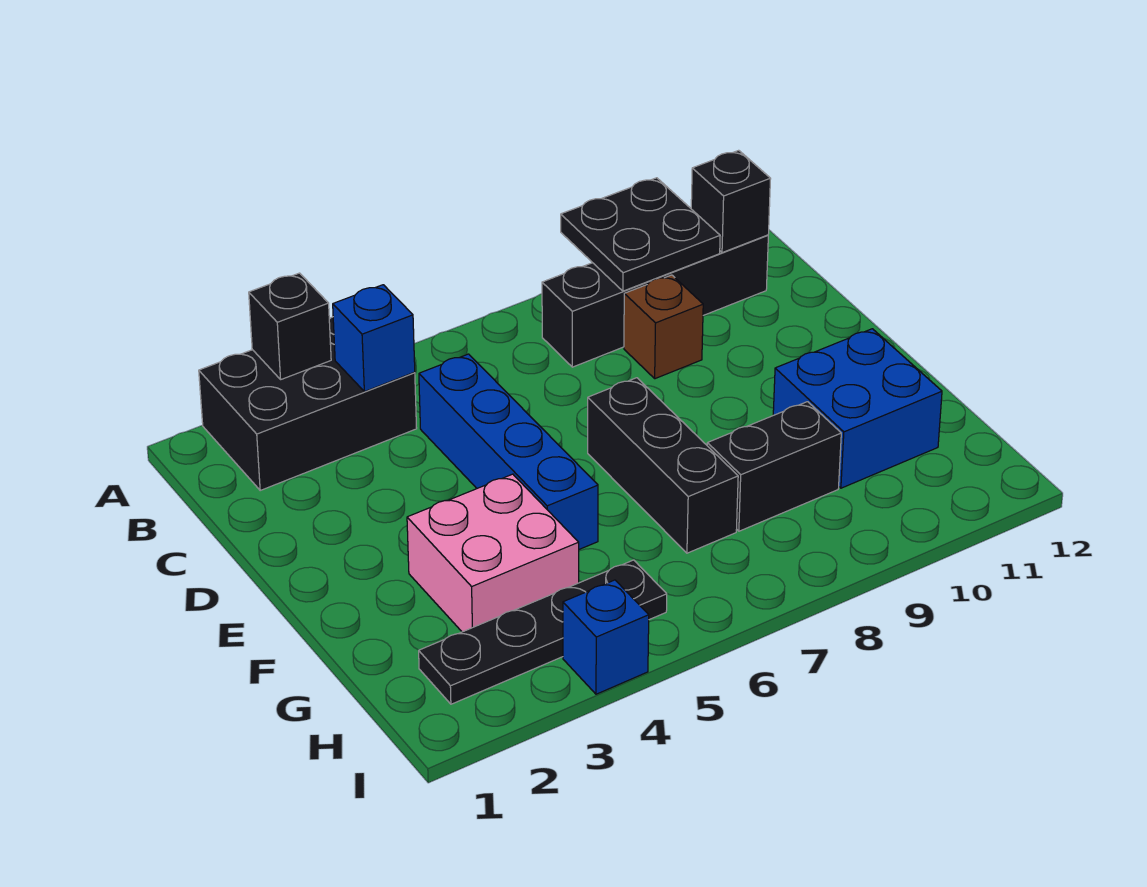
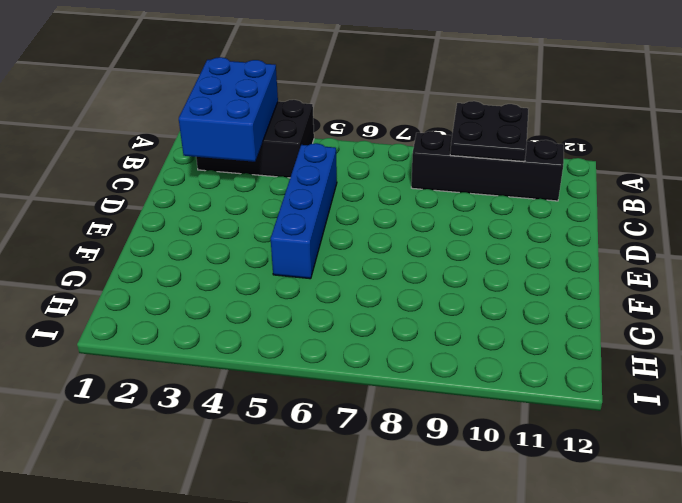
blue brick A2:C3 level 2 -> black brick A3 level 2
none -> brown brick C9 level 1
none -> black brick E7:G7 level 1
none -> pink brick F3:G4 level 1

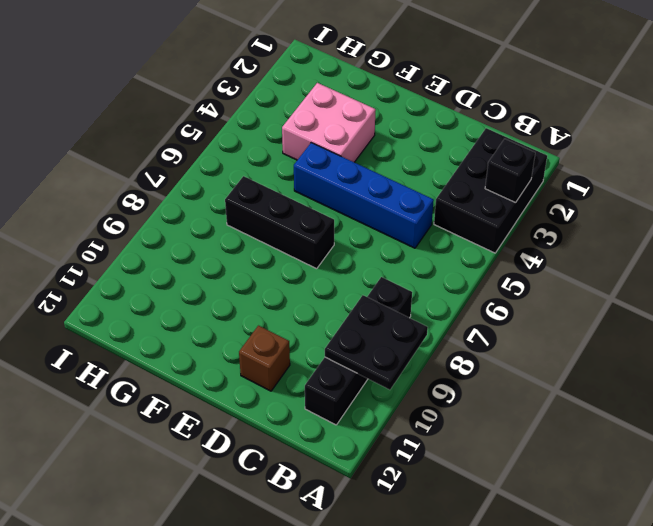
brown brick D11 level 1 -> brown brick C9 level 1
none -> blue brick F10:G11 level 1
none -> black brick G8:G9 level 1
none -> black plate H2:H5 level 1

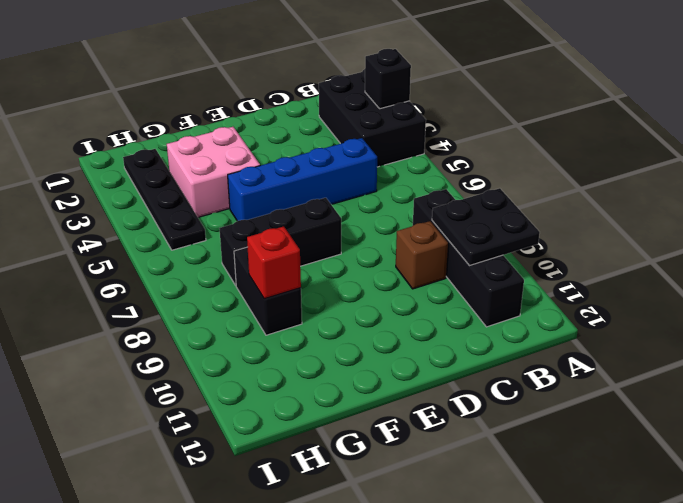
red brick G9 level 2 -> none
none -> blue brick F10:G11 level 1
none -> blue brick I4 level 1
none -> blue brick B4 level 2

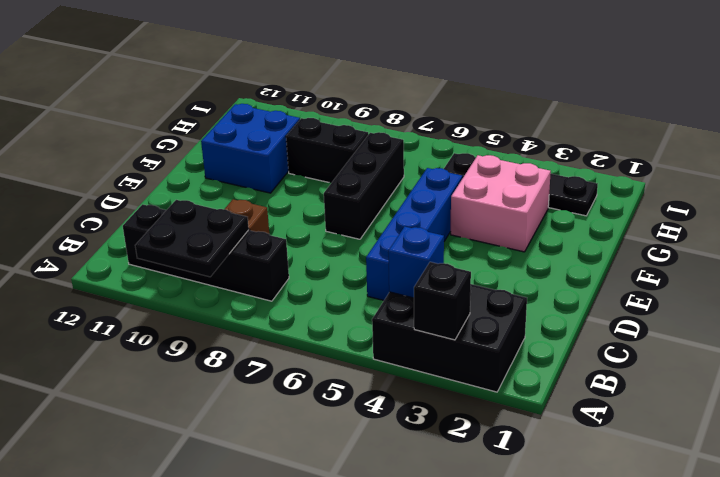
none -> blue brick I4 level 1
none -> black brick B11 level 2

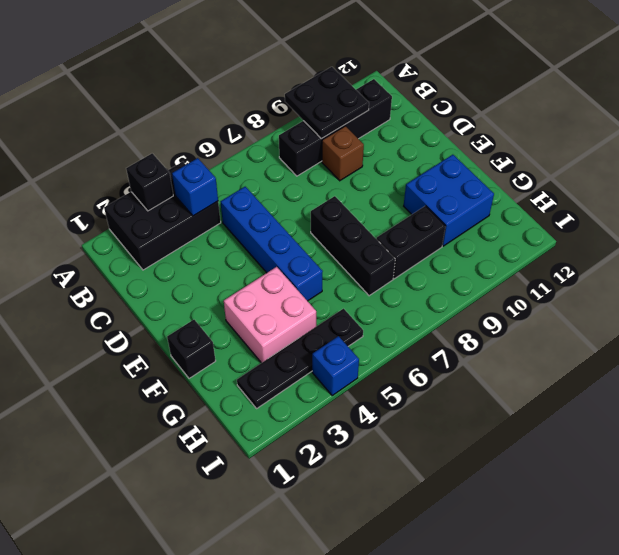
black brick F1 level 1 -> black brick B11 level 2

